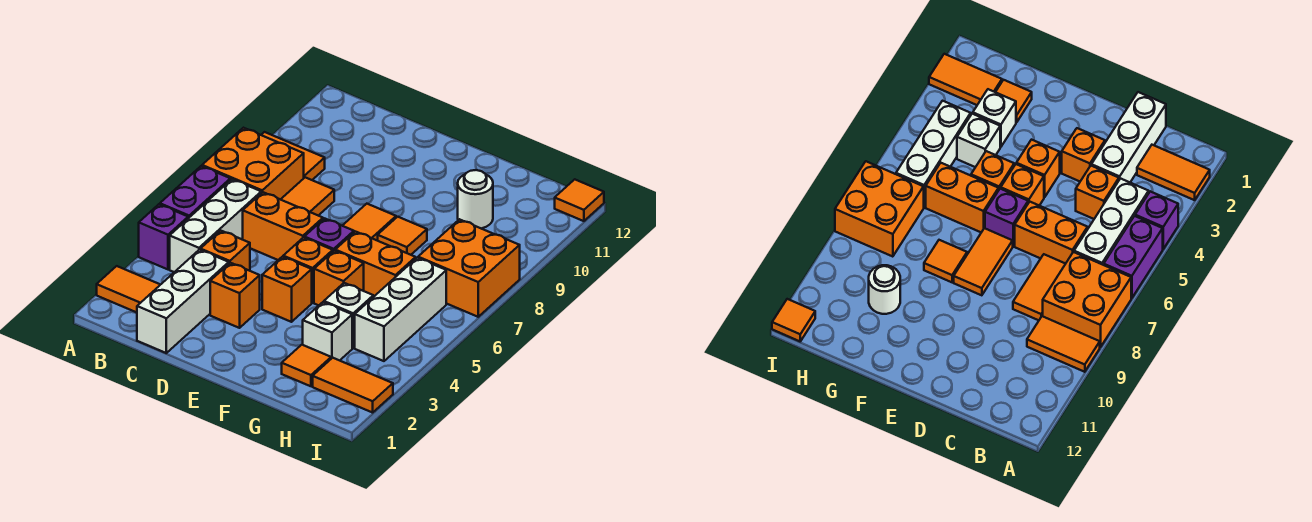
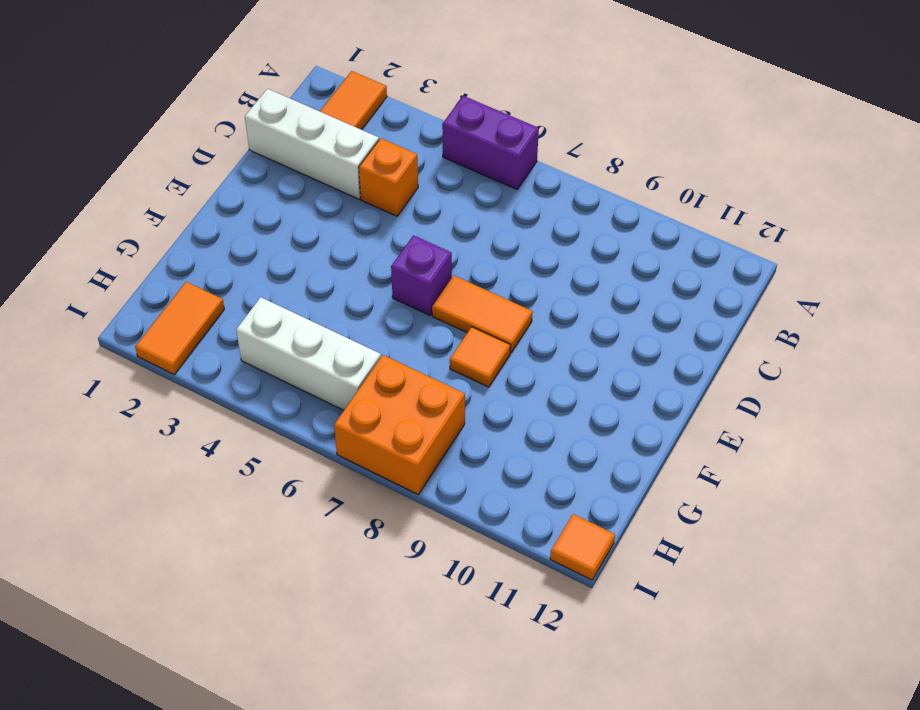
none -> purple brick A4 level 1
none -> orange brick A7:B8 level 1
none -> orange tile A9:B9 level 1

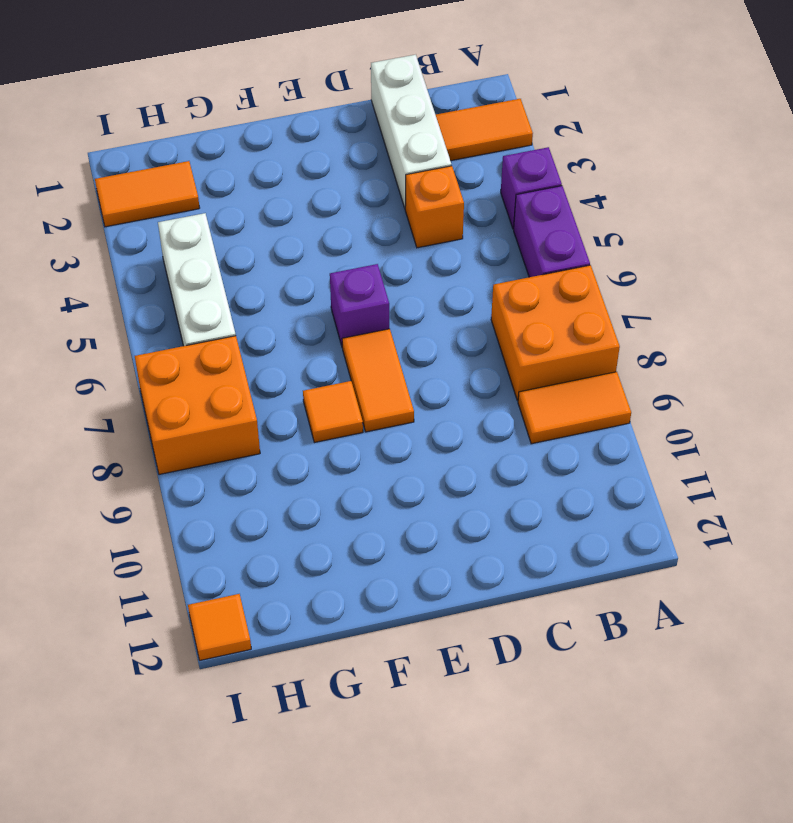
none -> white brick B4:B6 level 1
none -> orange brick C6:D6 level 1
none -> orange tile C7:C8 level 1

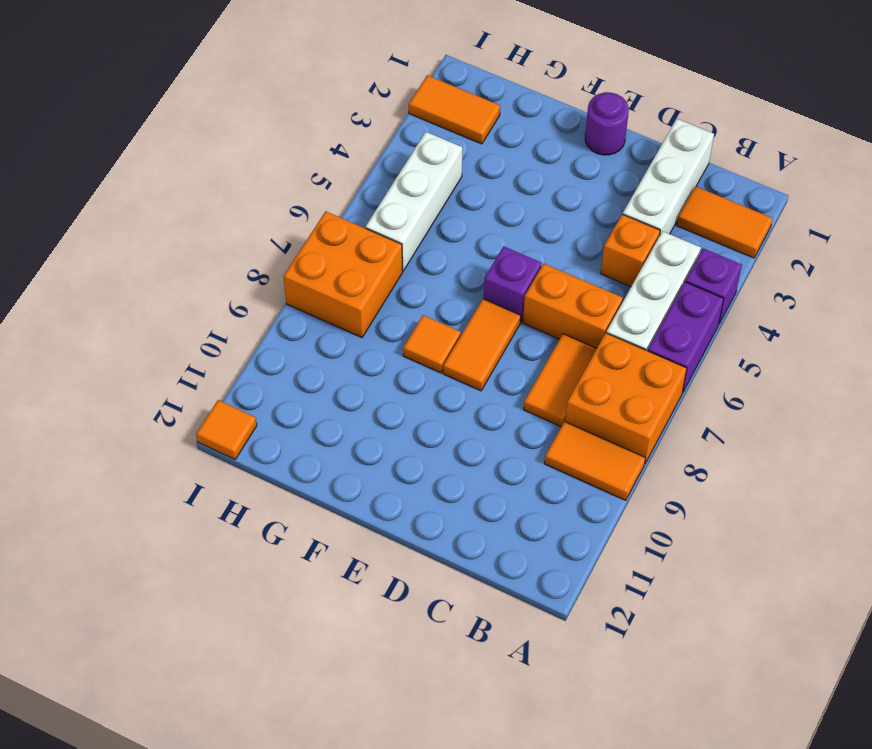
purple round brick E1 level 1 -> none
none -> orange brick D3 level 1
none -> orange brick E4 level 1
none -> orange brick E5 level 1

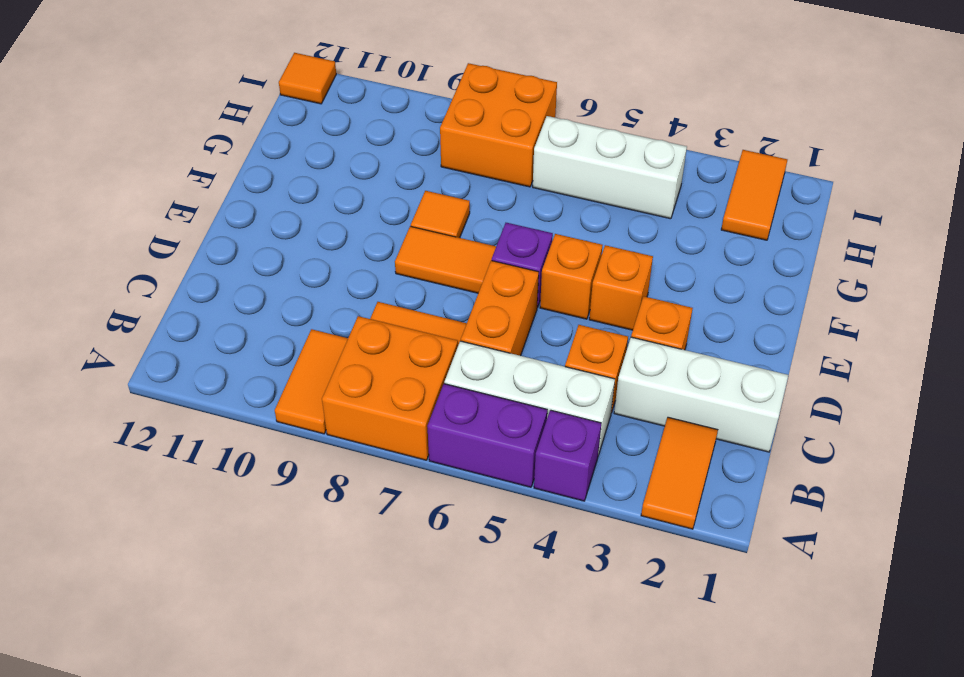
none -> orange brick F5 level 1
none -> orange brick F6:G6 level 1
none -> orange tile G2 level 1

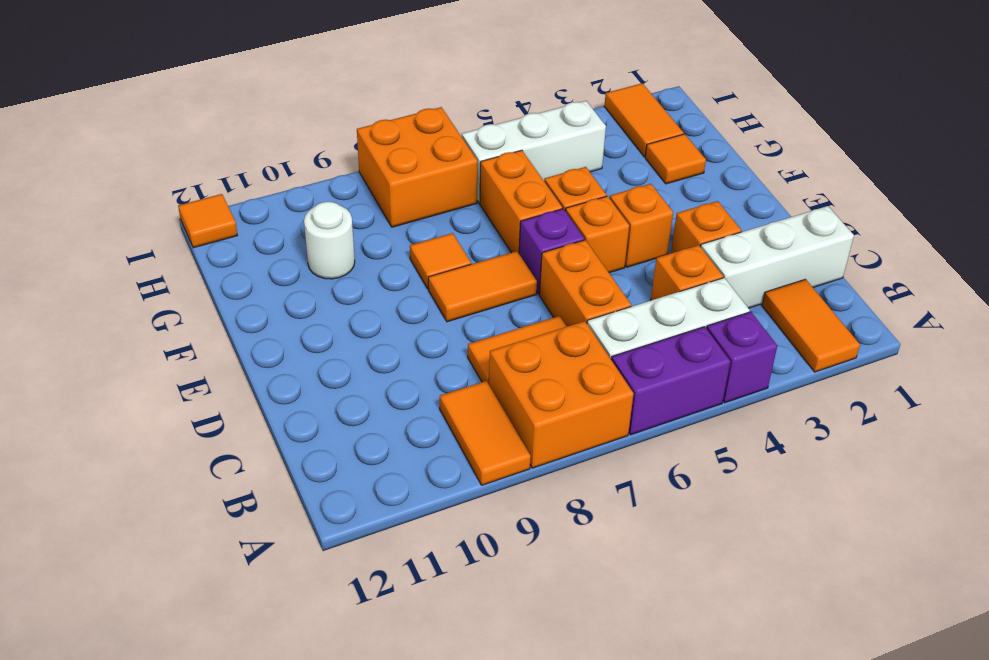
none -> white brick G3 level 1
none -> white brick G4 level 1

